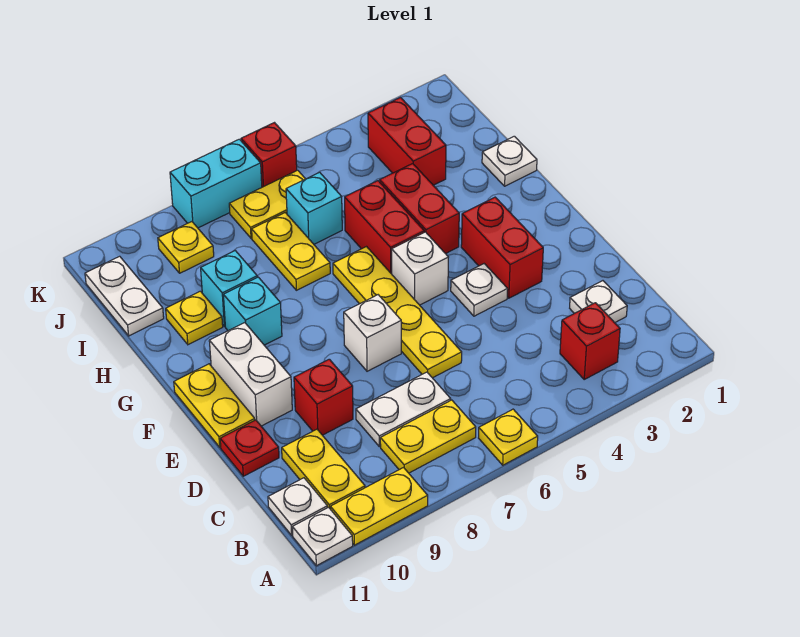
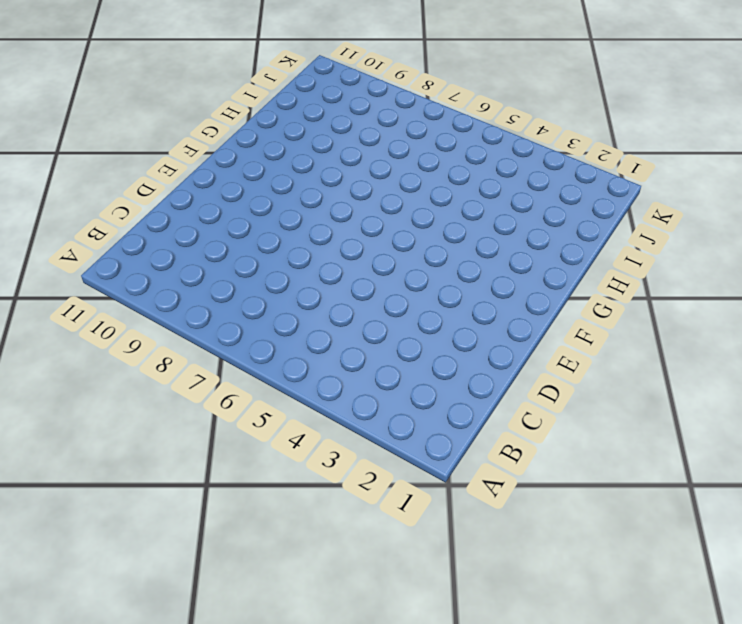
none -> yellow plate A6 level 1
none -> yellow plate A9:A10 level 1
none -> white plate A11 level 1
none -> red brick B3 level 1

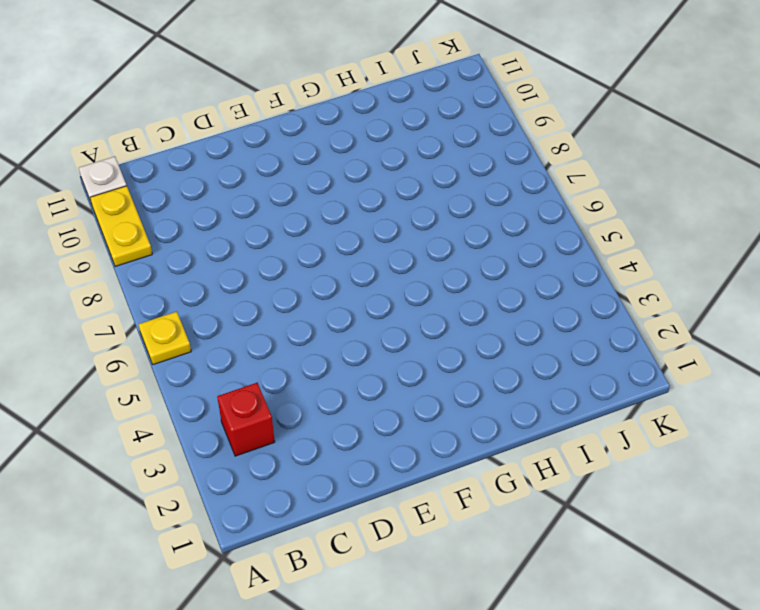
none -> yellow plate B7:B8 level 1
none -> yellow plate B10:C10 level 1
none -> white plate B11 level 1
none -> white plate C2 level 1

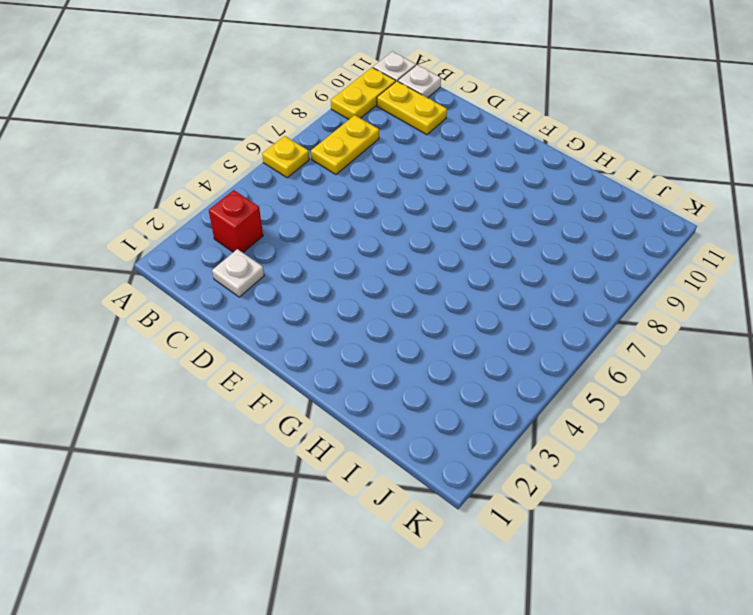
none -> white plate C7:C8 level 1
none -> yellow plate D6:G6 level 1
none -> red brick D9 level 1
none -> red plate D11 level 1

